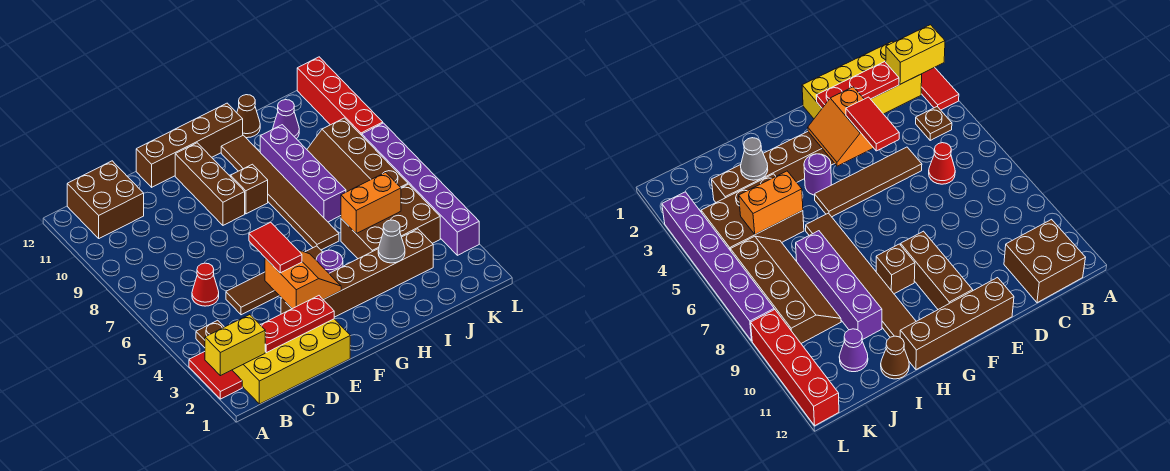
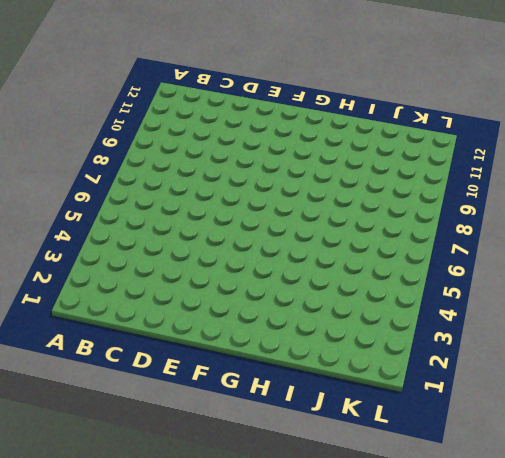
none -> red tile A2:A3 level 1
none -> yellow brick B1:E2 level 1
none -> brown plate B4 level 1

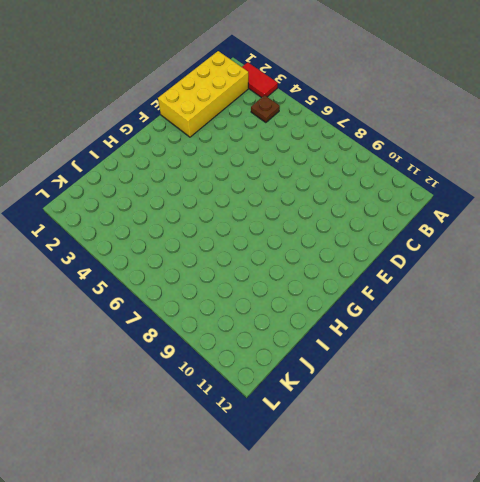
none -> brown brick B11:C12 level 1
none -> red cone C6 level 1
none -> brown tile D5:G5 level 1

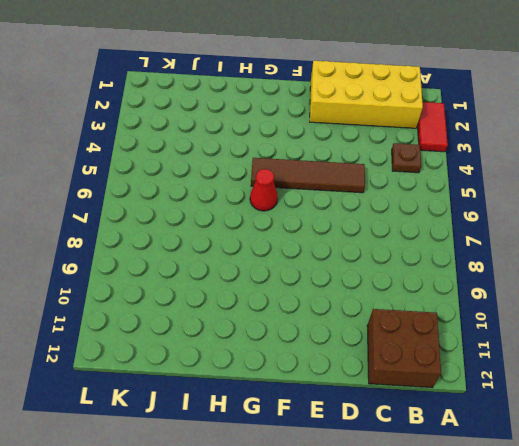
red cone G6 level 1 -> red cone C6 level 1
none -> brown brick E3:J3 level 1
none -> brown brick E12:H12 level 1
none -> brown brick F9:F11 level 1

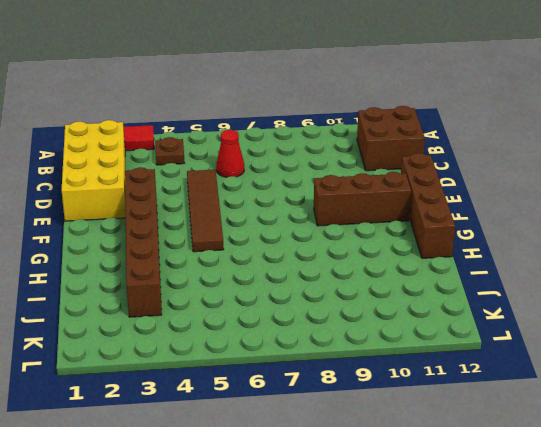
none -> purple round brick G4 level 1
none -> brown brick G9 level 1
none -> brown tile H6:H11 level 1

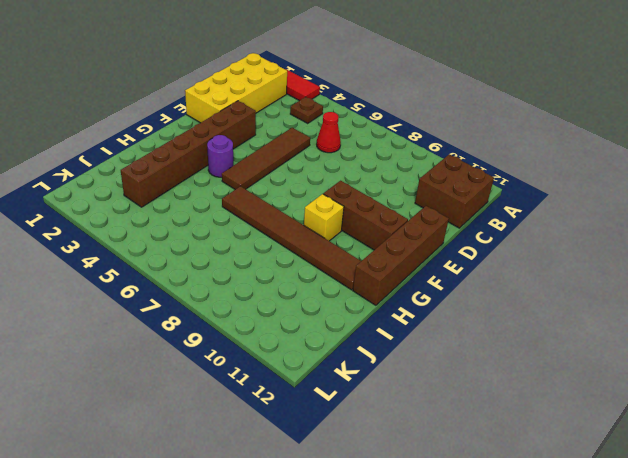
yellow brick G9 level 1 -> brown brick G9 level 1
none -> brown brick I4:K5 level 1
none -> purple brick I7:I10 level 1
none -> brown cone I12 level 1

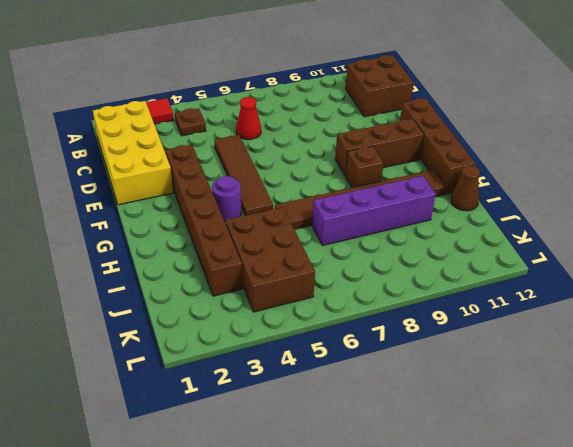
none -> brown slope J6:K9 level 1 top K
none -> purple cone J11 level 1
none -> purple brick L3:L8 level 1

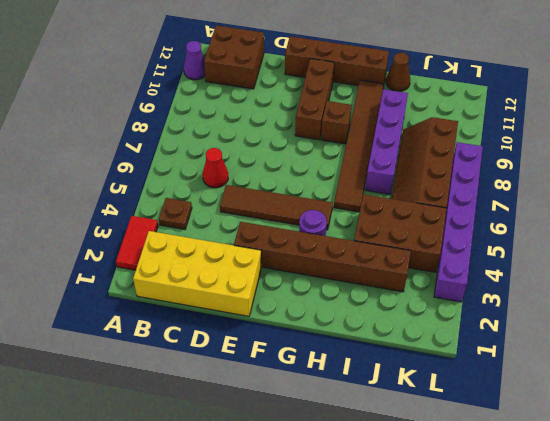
purple cone A11 level 1 -> purple cone J11 level 1
none -> red brick L9:L12 level 1
none -> yellow brick A2:B2 level 2
none -> red plate C2:E2 level 2

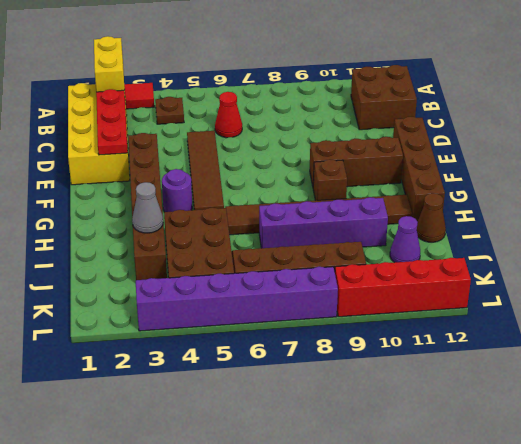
none -> orange slope E3:F4 level 2 top E
none -> orange brick I5:J5 level 2
none -> red tile E4:E5 level 3

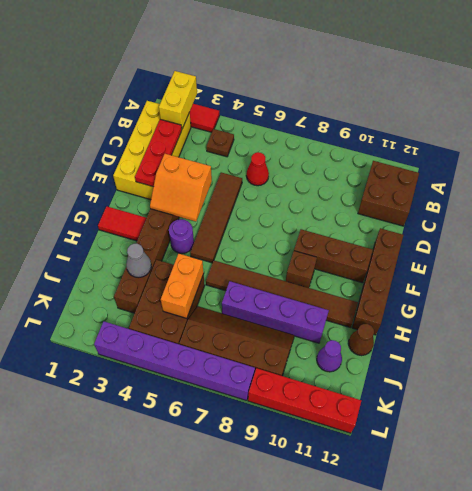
red tile G1:G2 level 1 -> red tile E4:E5 level 3

